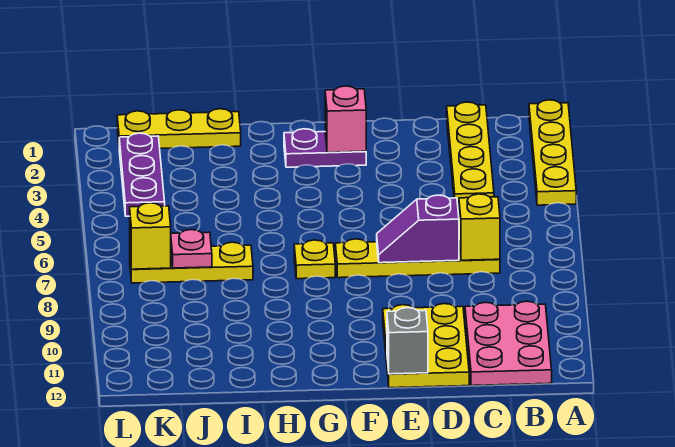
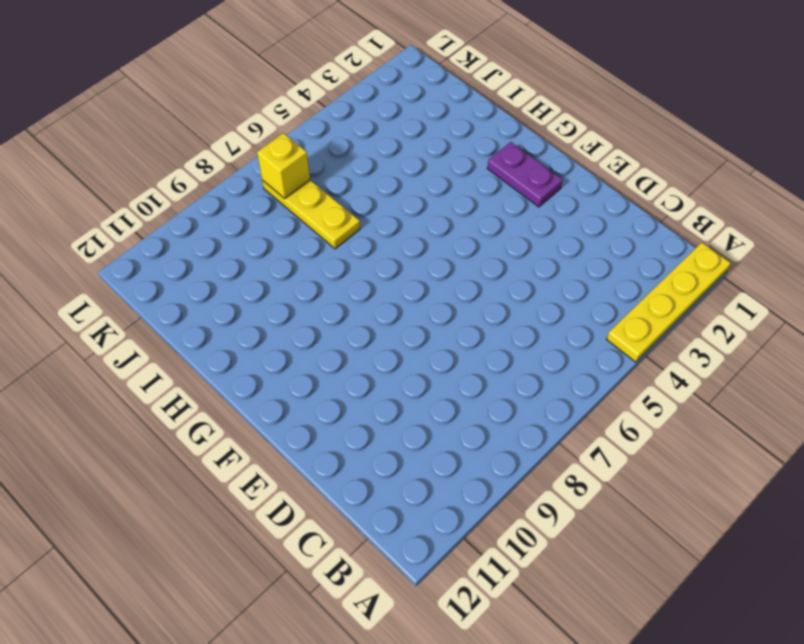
none -> pink plate B10:C12 level 1
none -> yellow plate C1:C4 level 1
none -> yellow plate C7:F7 level 1

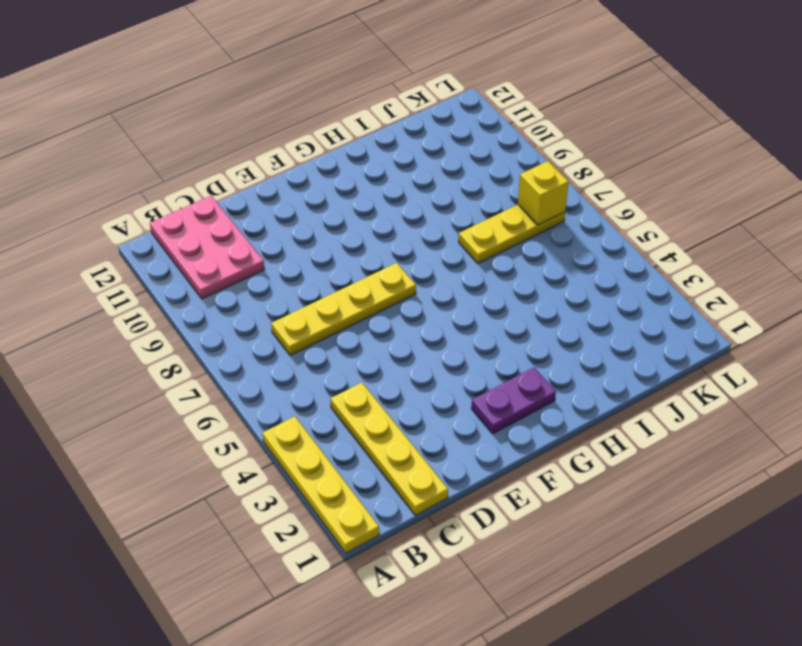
none -> yellow plate D10:E12 level 1
none -> yellow plate G7 level 1
none -> yellow plate I1:K1 level 1

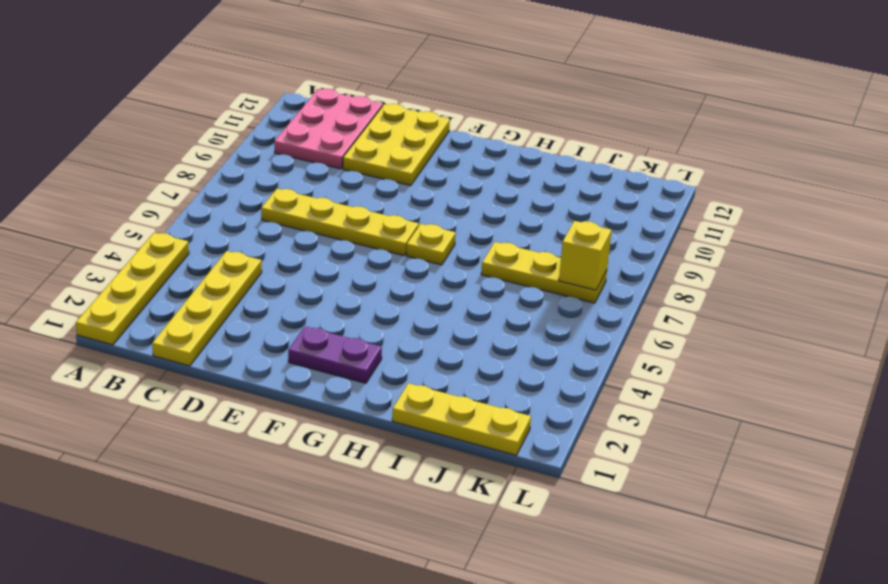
none -> purple plate K2:K4 level 1
none -> yellow brick C7 level 2
none -> purple slope D7:E7 level 2 top D

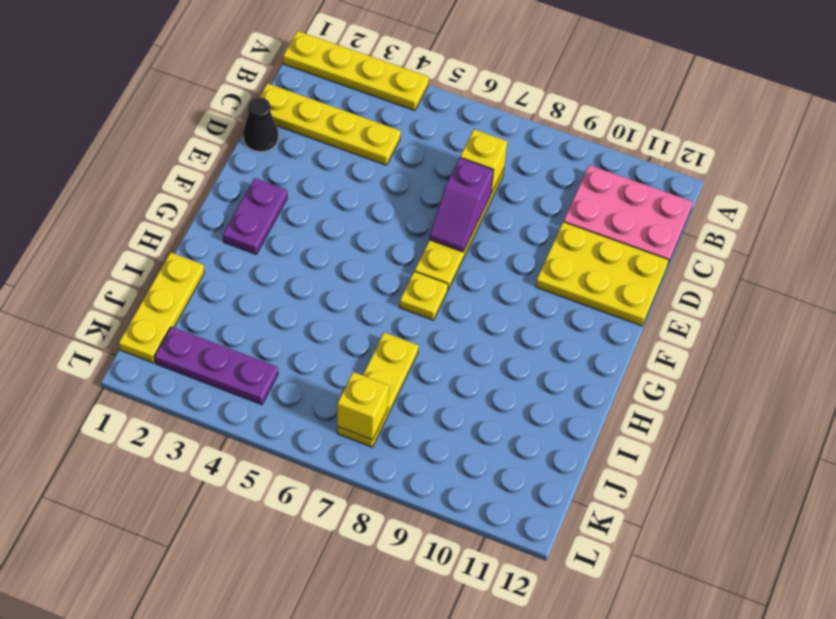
black cone D1 level 1 -> none
none -> grey brick E12 level 2
none -> pink brick F2 level 2
none -> pink plate J7 level 2

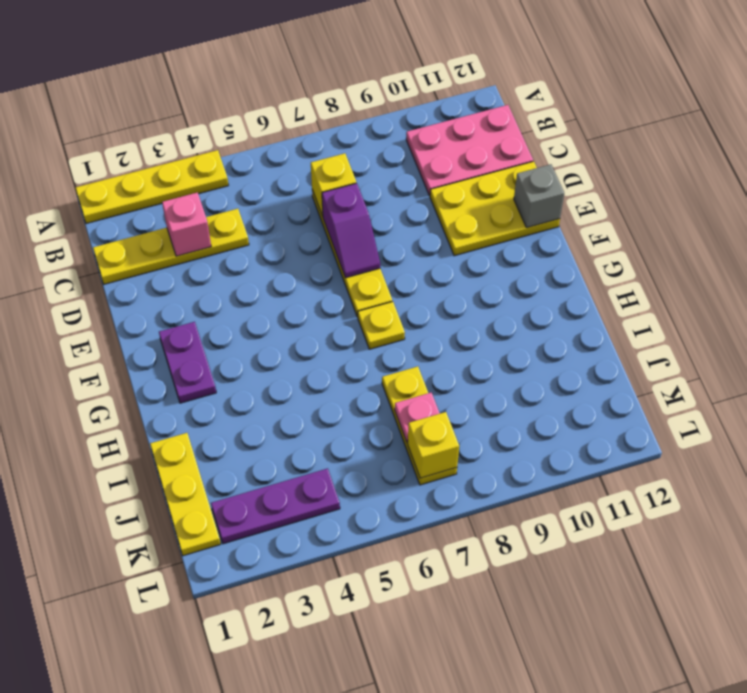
pink brick C3 level 2 -> pink brick F2 level 2

